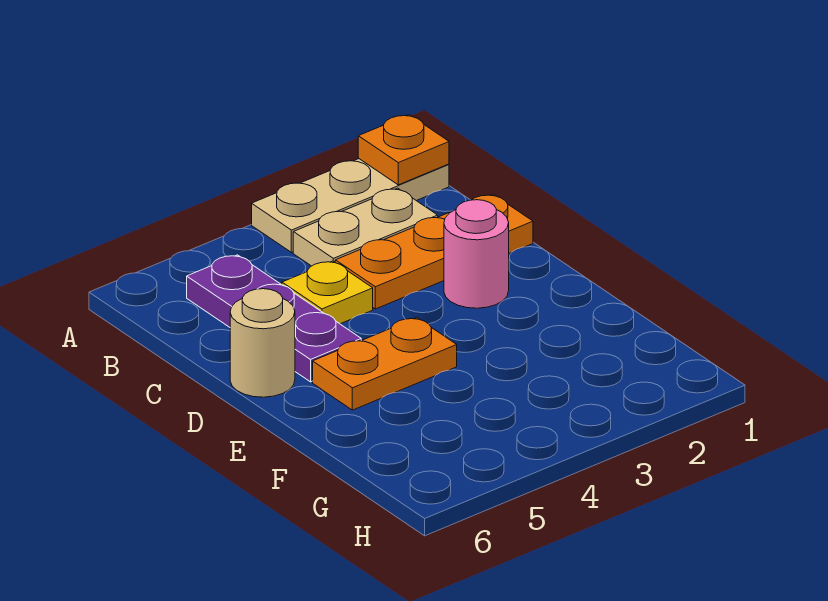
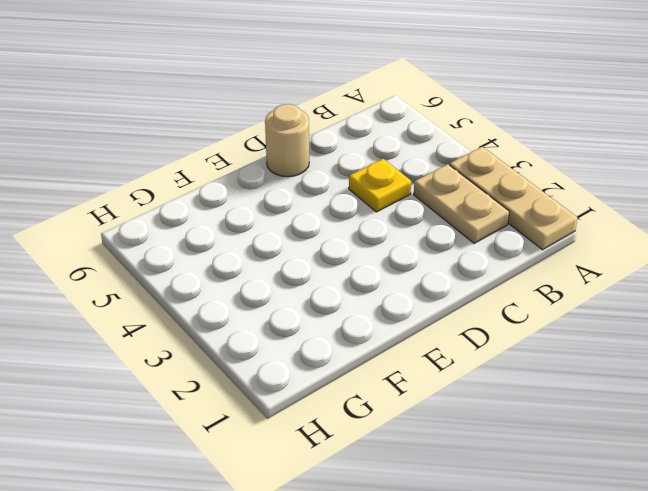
none -> purple plate B5:D5 level 1
none -> orange plate C1:C3 level 1

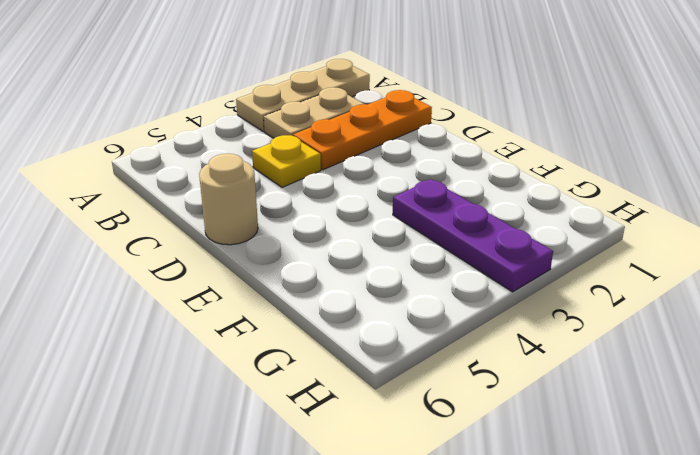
purple plate F3:H3 level 1 -> purple plate B5:D5 level 1
none -> pink round brick D2 level 1
none -> orange plate E4:E5 level 1

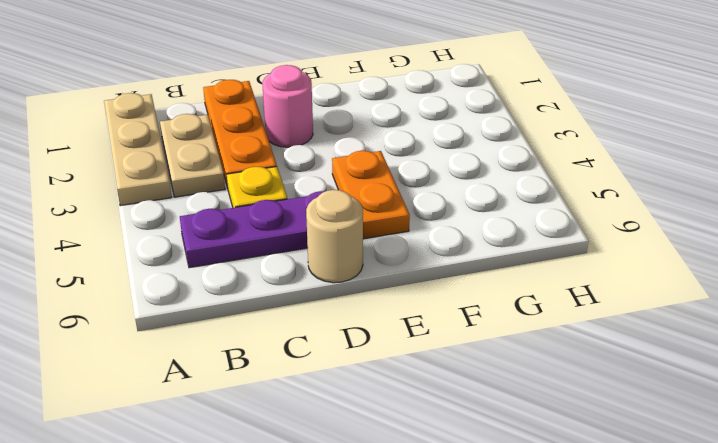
none -> orange plate A1 level 2

